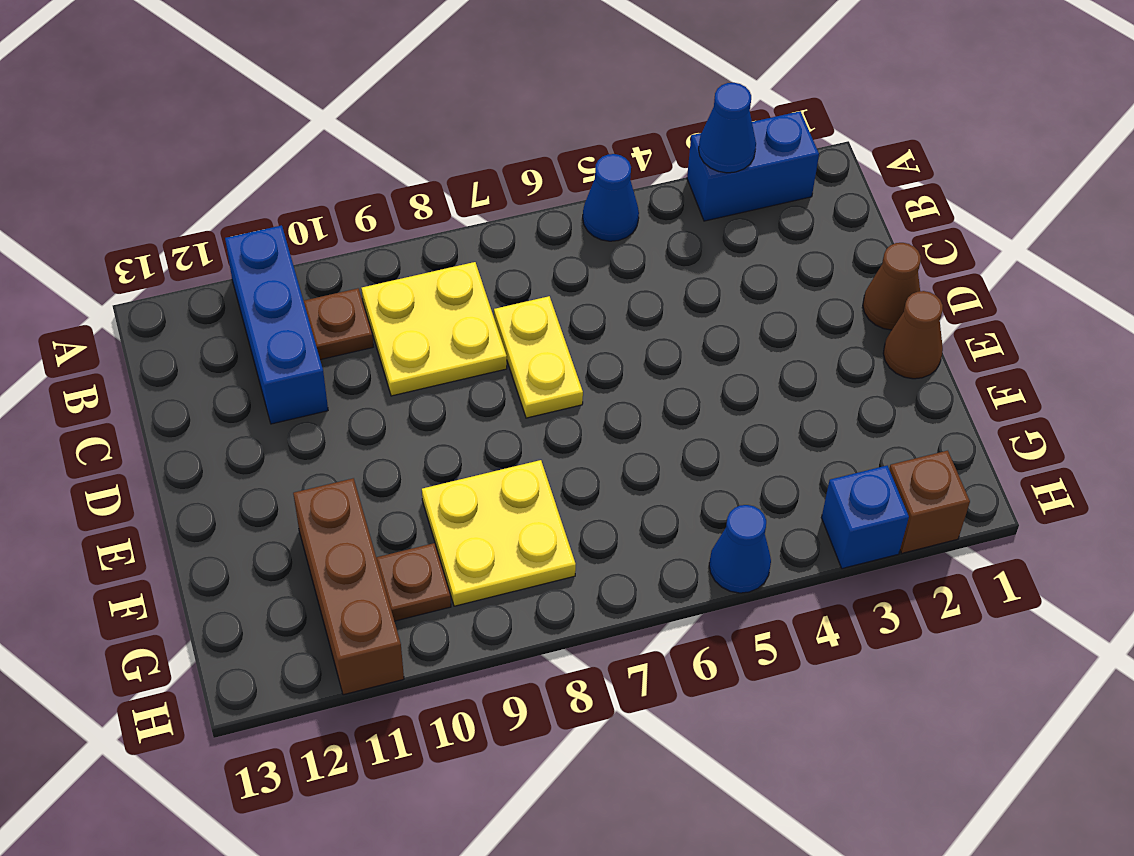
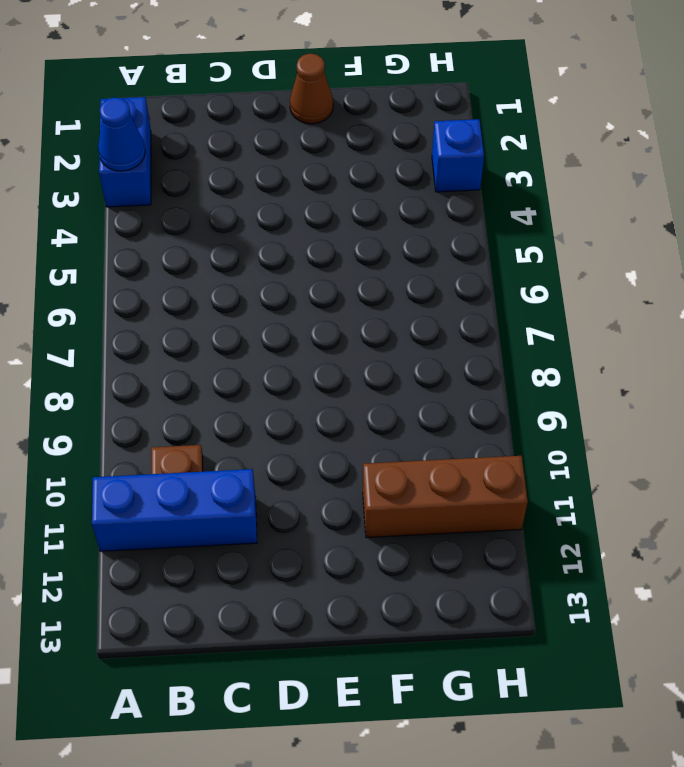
none -> blue cone A5 level 1
none -> yellow plate B8:C9 level 1
none -> yellow plate C7:D7 level 1

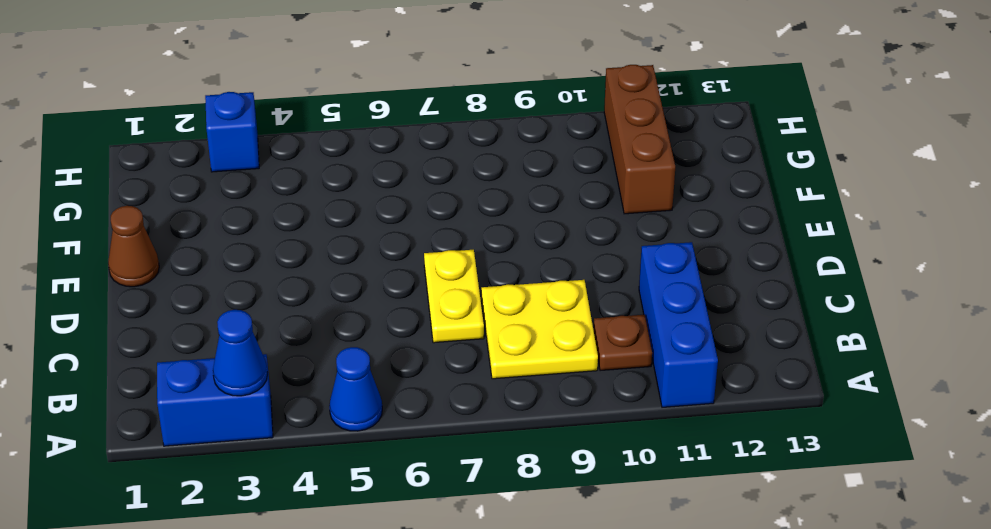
none -> brown cone D1 level 1
none -> yellow plate F8:G9 level 1
none -> brown plate G10 level 1

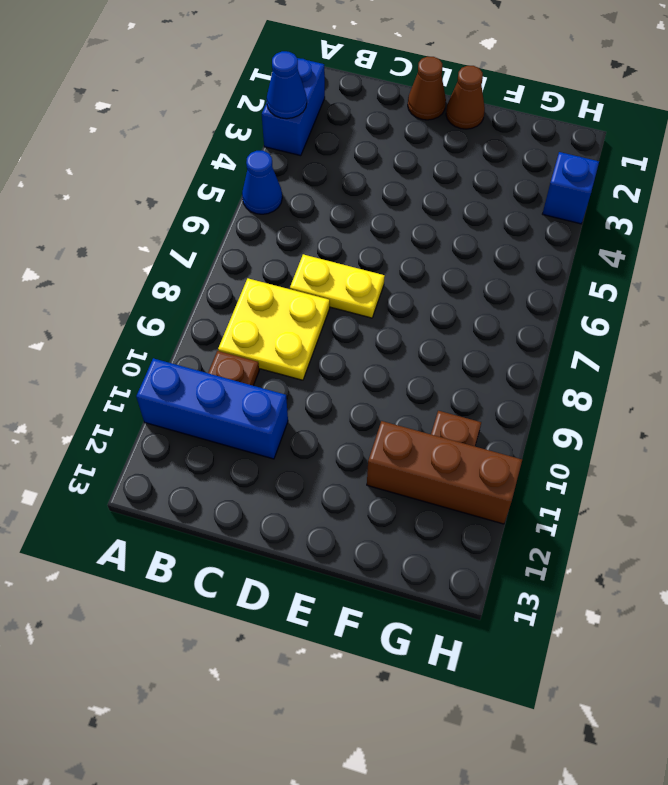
none -> yellow plate F8:G9 level 1
none -> brown brick H2 level 1
none -> blue cone H5 level 1

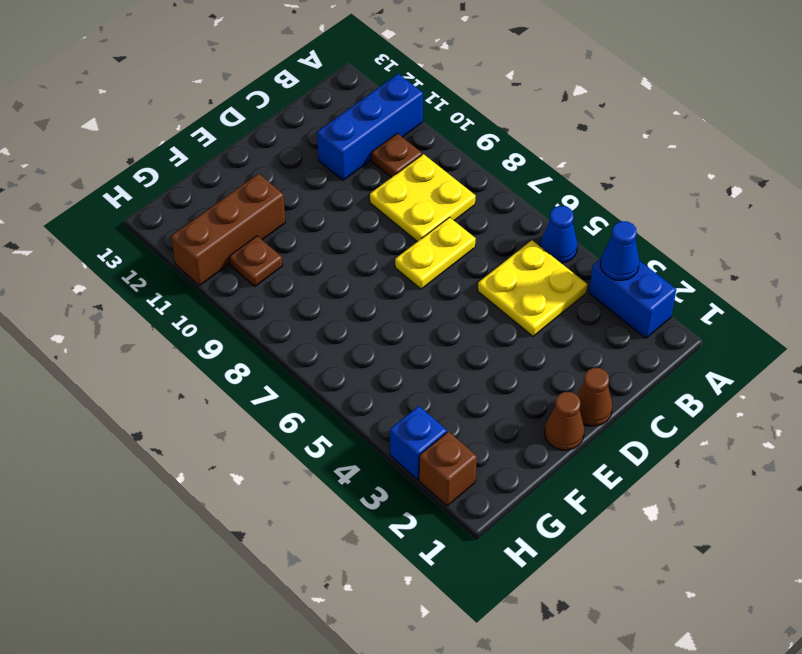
yellow plate B4:C5 level 1 -> yellow plate F8:G9 level 1
none -> blue cone H5 level 1

